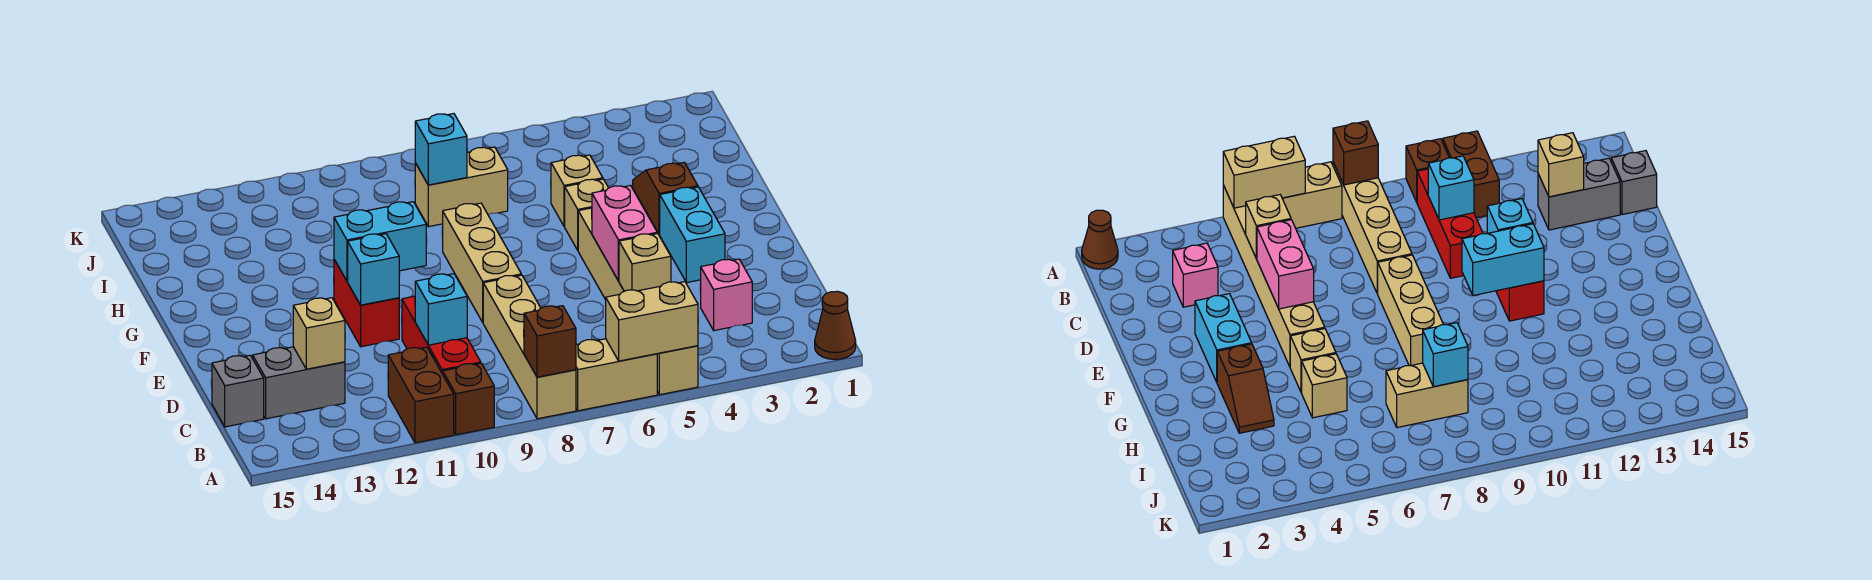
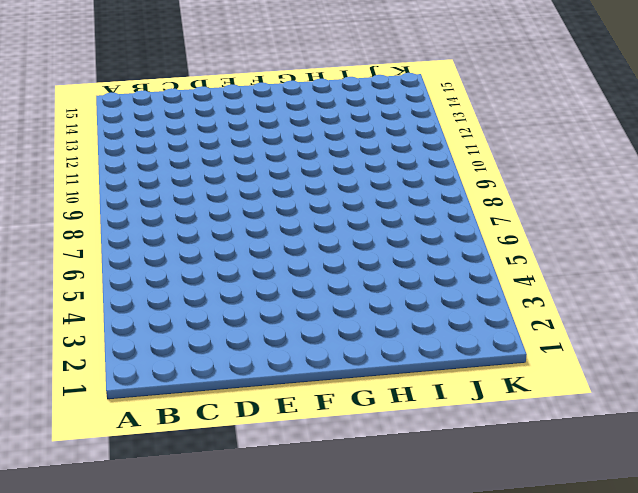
none -> brown cone A1 level 1
none -> tan brick A5:F5 level 1
none -> tan brick A6:A7 level 1

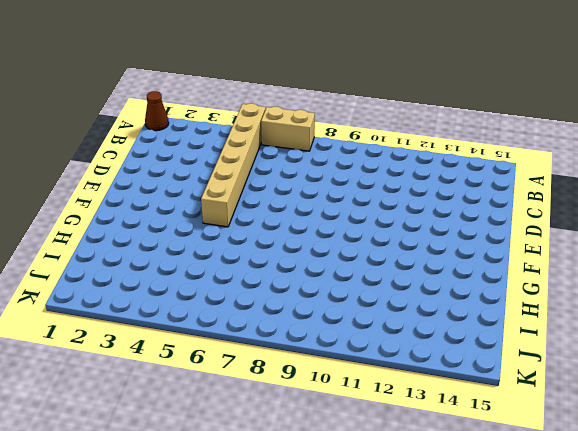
none -> tan brick A8:D8 level 1
none -> brown brick A10 level 1
none -> brown brick A11:B11 level 1

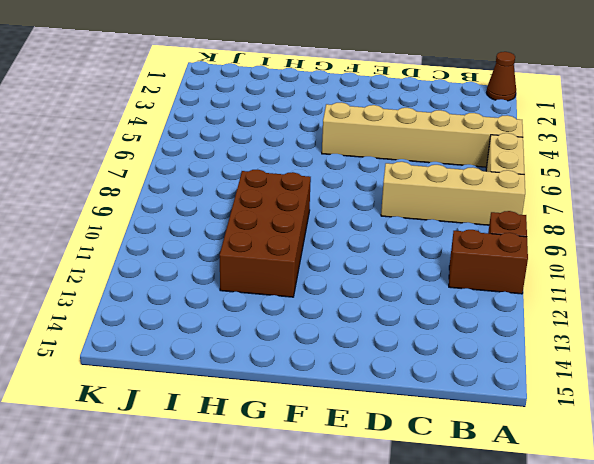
brown brick G9:H12 level 1 -> none
none -> red brick B10:D10 level 1
none -> pink brick C3 level 1
none -> grey brick C13:C14 level 1

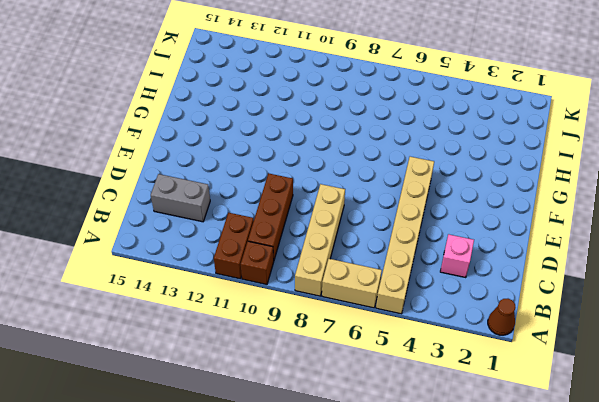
brown brick B10:D10 level 1 -> red brick B10:D10 level 1
none -> grey brick C15 level 1
none -> cyan brick E3:F3 level 1
none -> tan brick E8:G8 level 1

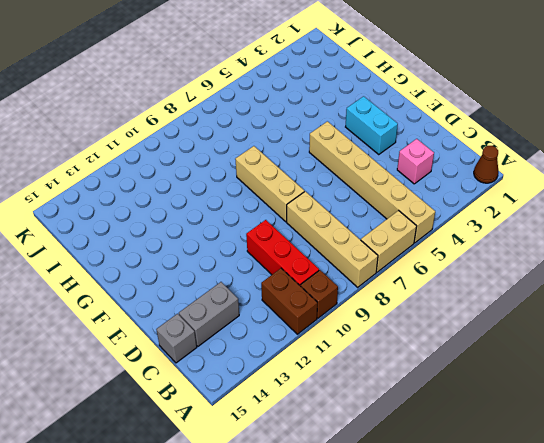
none -> red brick E11:F11 level 1
none -> brown slope G3:H3 level 1 top G
none -> tan brick G5 level 1

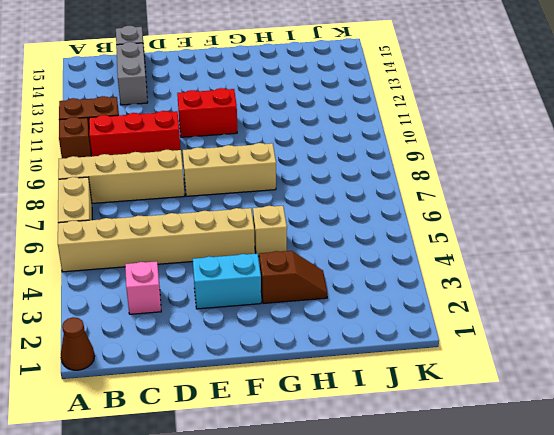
none -> tan brick H5 level 1
none -> tan brick I7:I8 level 1
none -> tan brick A5:A6 level 2

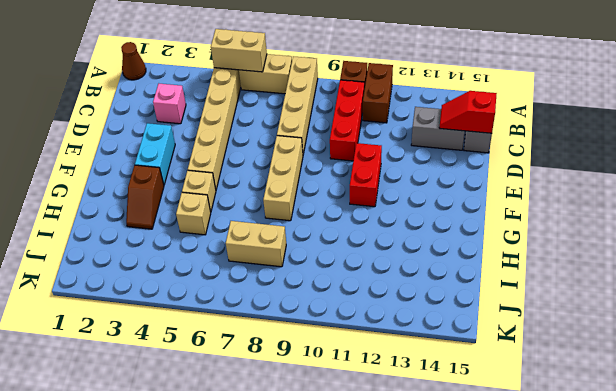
red slope C14:C15 level 2 top 15 -> none
none -> brown brick A8 level 2
none -> tan brick C5 level 2
none -> cyan brick C10 level 2

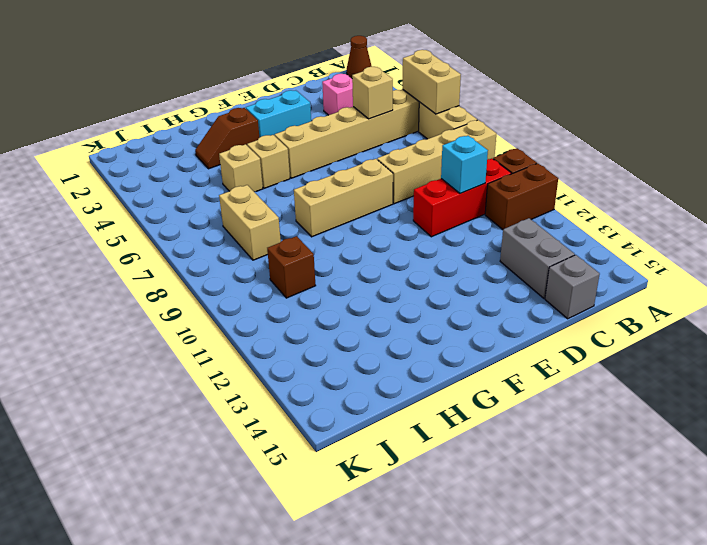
brown brick I10 level 1 -> brown brick A8 level 2
none -> red brick E11:F11 level 1
none -> tan brick C13 level 2
none -> pink brick D5:E5 level 2

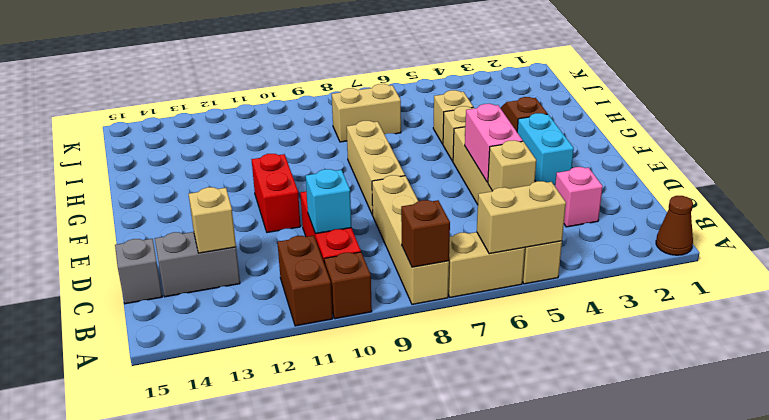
none -> cyan brick E11 level 2
none -> cyan brick F10:F11 level 2
none -> cyan brick I8 level 2

